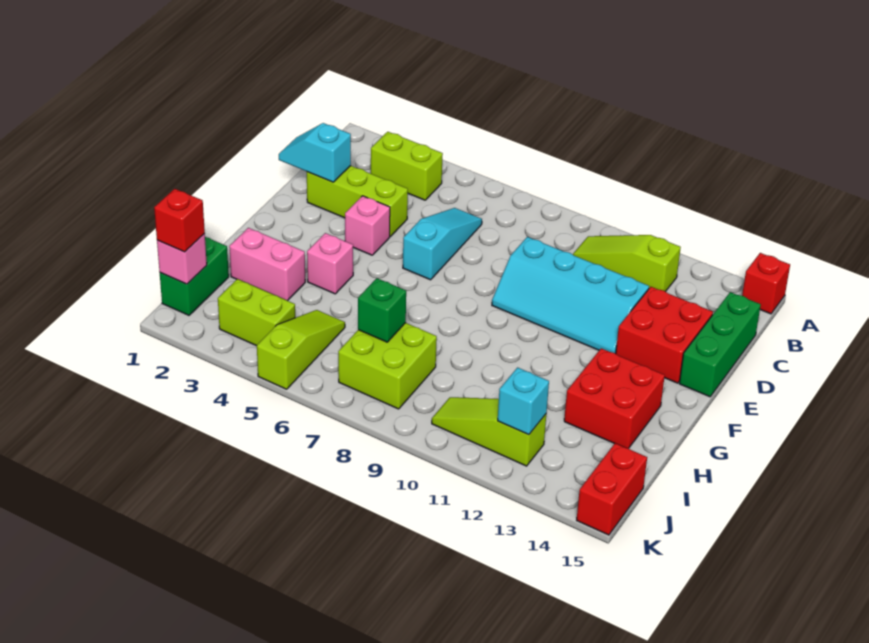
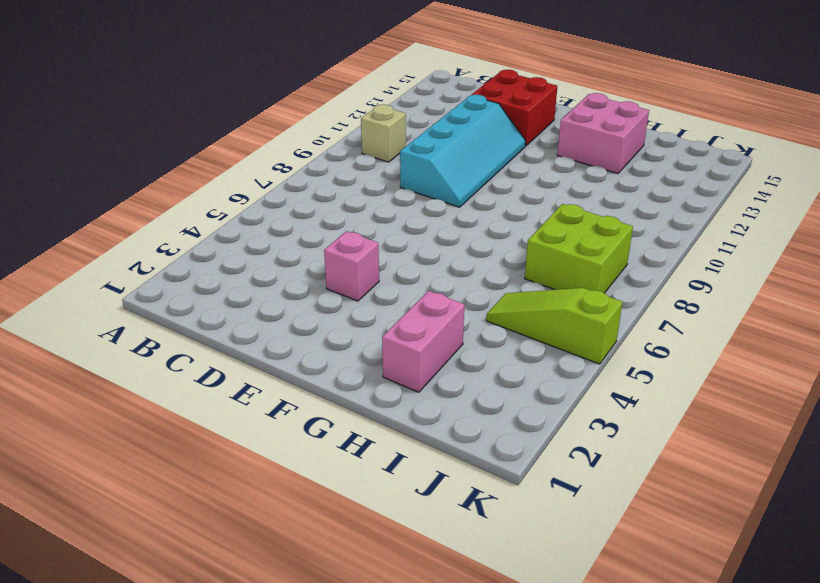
tan brick B10 level 1 -> lime slope B10:B12 level 1 top 12
pink brick G13:H14 level 1 -> red brick G13:H14 level 1
none -> red brick A15 level 1
none -> lime brick B3:B4 level 1
none -> cyan slope C6:E6 level 1 top E

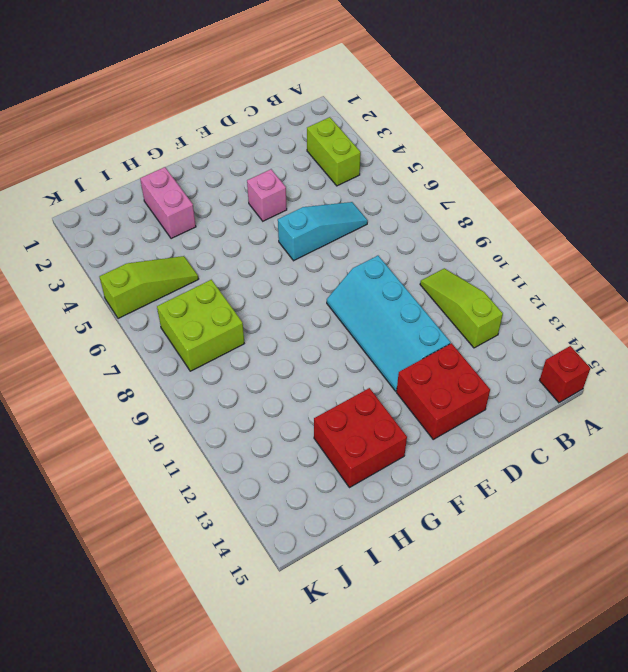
none -> green brick C15:E15 level 1
none -> lime brick D2:D4 level 1
none -> pink brick G4 level 1

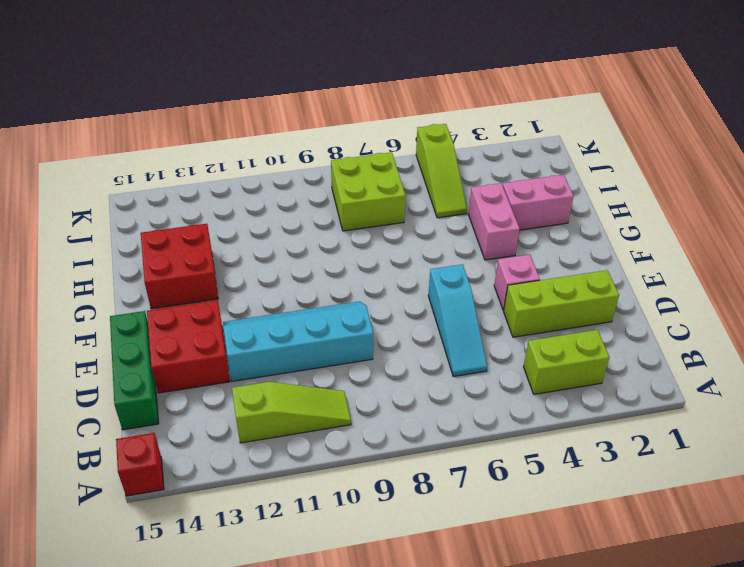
pink brick G4:H4 level 1 -> pink brick G4 level 1
none -> green brick I1:J1 level 1
none -> lime brick J3:J4 level 1
none -> lime slope J10:J12 level 1 top 12

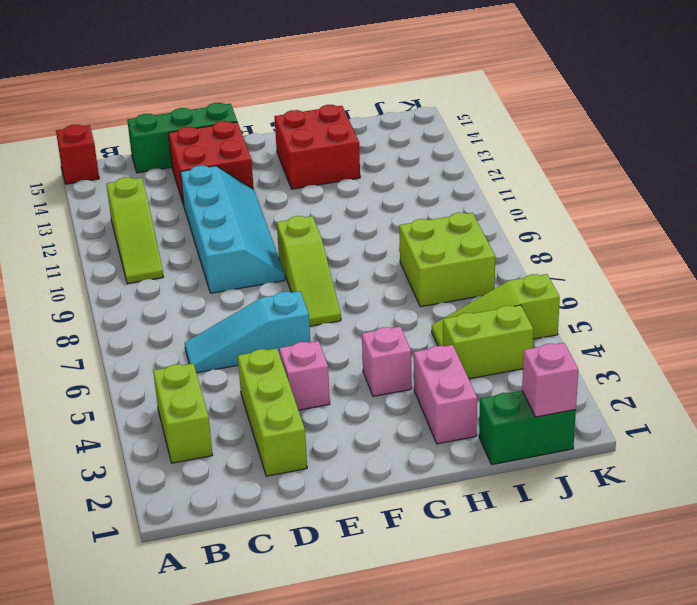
lime slope F7:F9 level 1 top 9 -> lime slope J10:J12 level 1 top 12
lime brick I4:J4 level 1 -> lime brick J3:J4 level 1
none -> red brick J15:K15 level 1
none -> cyan slope D1:D2 level 2 top 2
none -> green brick I7 level 2

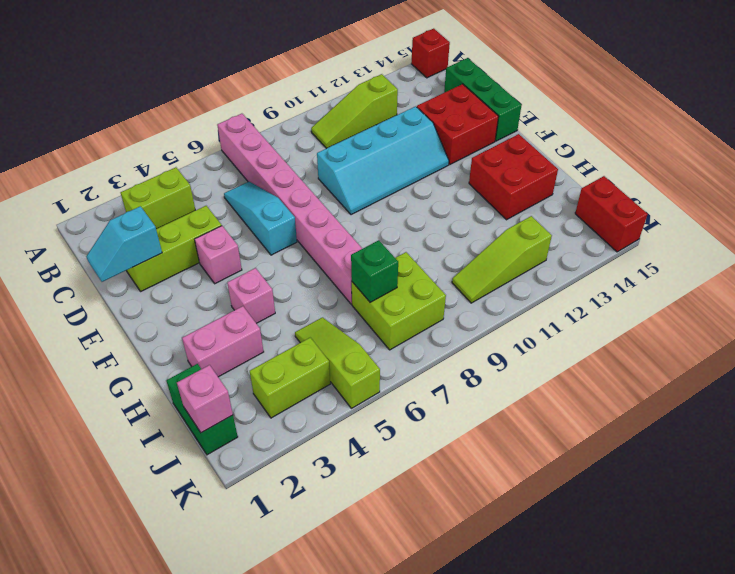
pink brick A7:H7 level 1 -> none
none -> cyan brick J12 level 2
none -> red brick J1 level 3

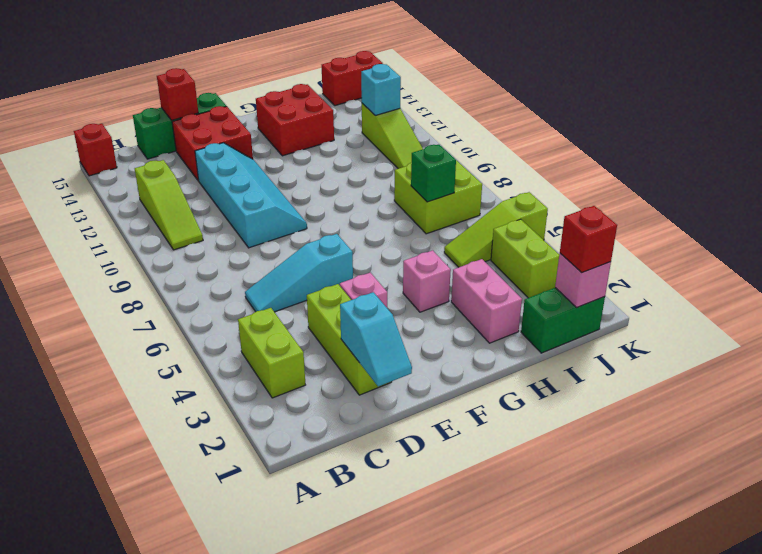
red brick D15 level 2 -> none

